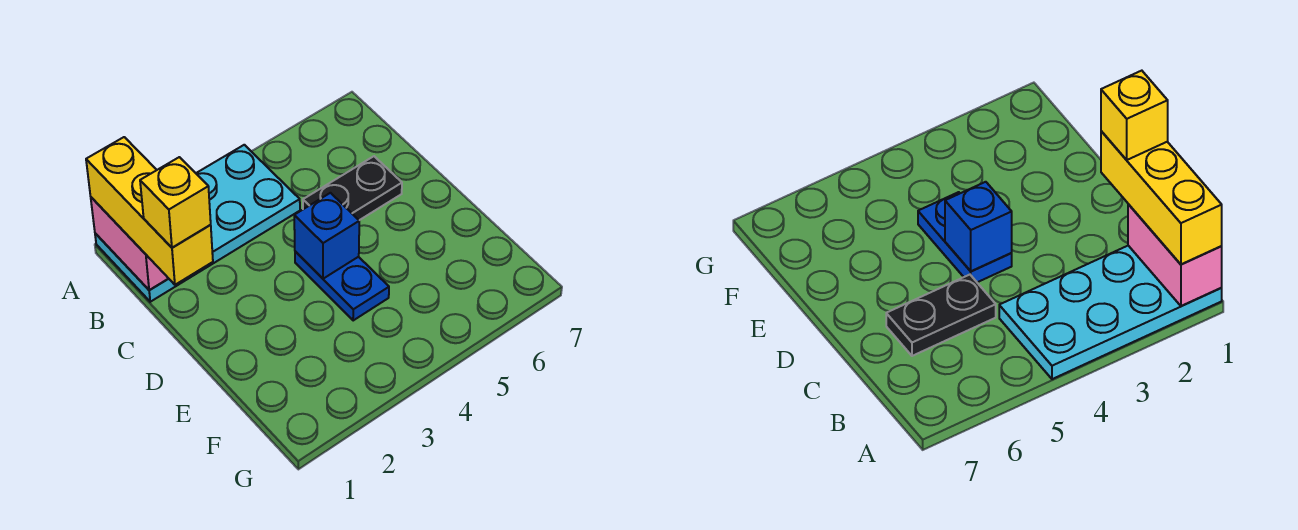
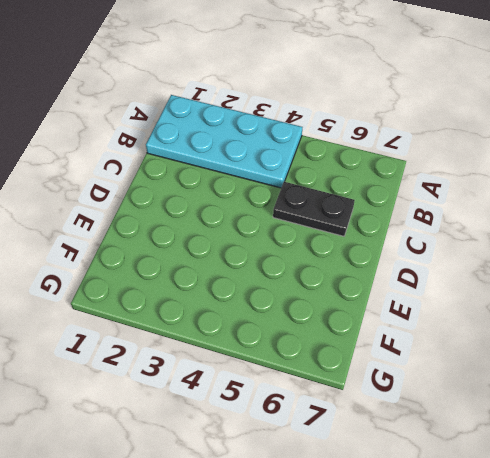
none -> blue plate D4:E4 level 1
none -> pink brick A1:B1 level 2

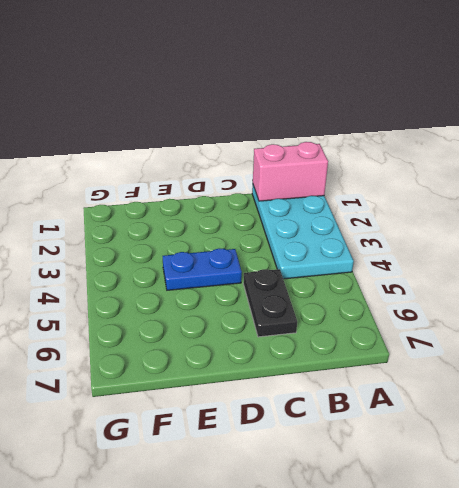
none -> blue brick D4 level 2
none -> yellow brick A1:C1 level 3

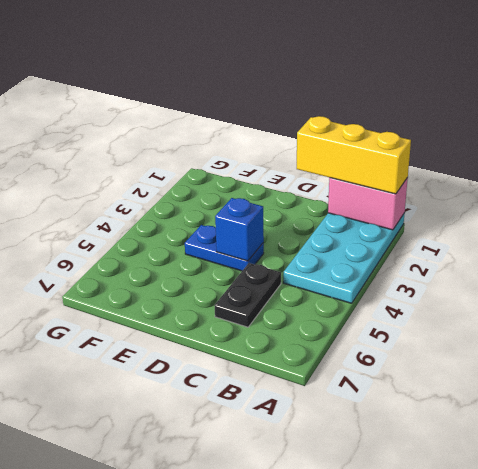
none -> yellow brick C1 level 4

